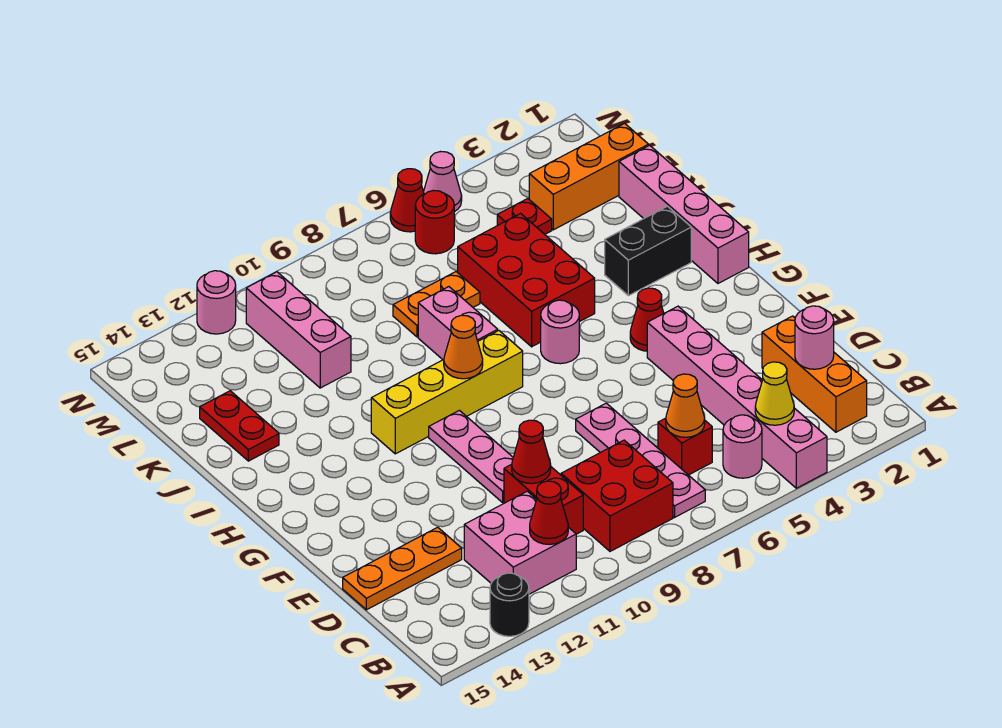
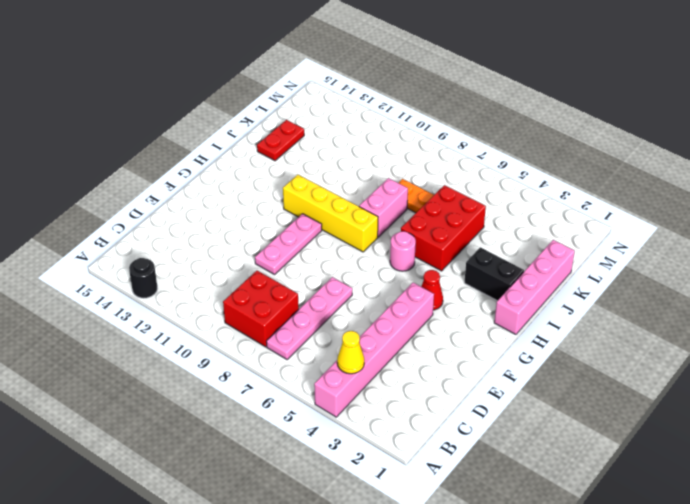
none -> orange brick B2:D2 level 1
none -> pink round brick B5 level 1
none -> pink brick B11:C12 level 1
none -> red brick C6 level 1

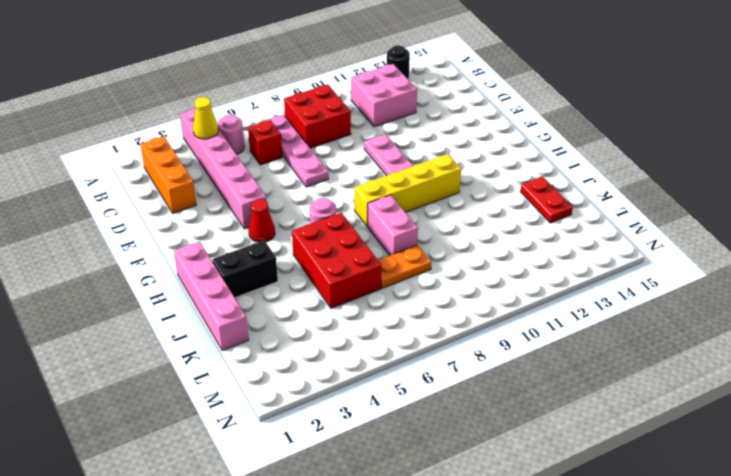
none -> red brick C10:D10 level 1
none -> orange plate D13:D15 level 1
none -> pink brick K11:M11 level 1
none -> orange brick L1:L3 level 1

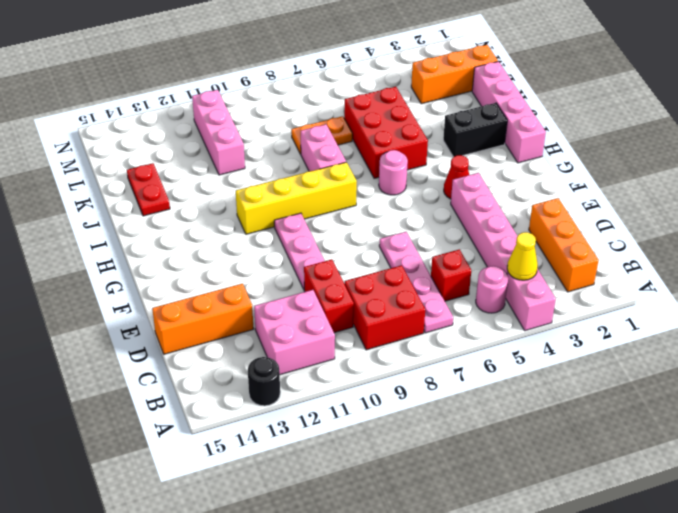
orange brick D13:D15 level 1 -> orange plate D13:D15 level 1
none -> red plate L4 level 1
none -> red round brick M6 level 1
none -> pink cone N5 level 1
none -> red cone N6 level 1

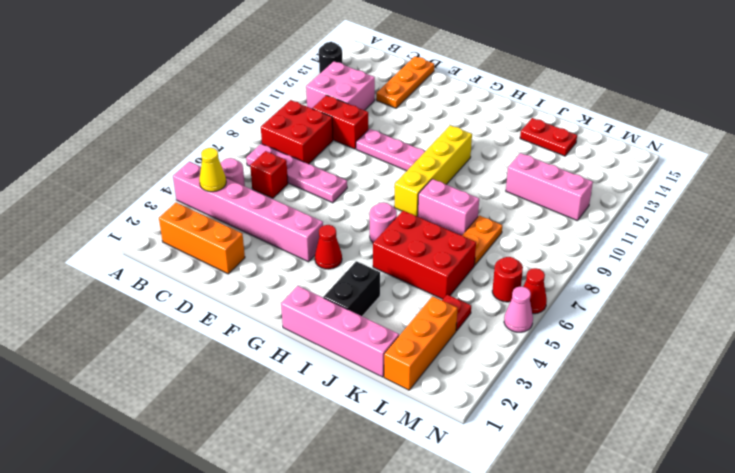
none -> pink round brick N12 level 1
none -> red cone B11 level 2
none -> pink round brick C2 level 2
none -> orange cone C6 level 2

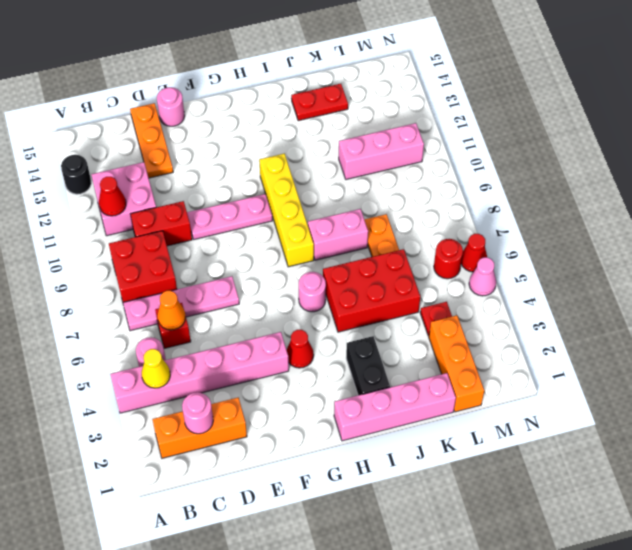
pink round brick E15 level 1 -> pink round brick N12 level 1
none -> red cone D10 level 2
none -> orange cone H9 level 2

